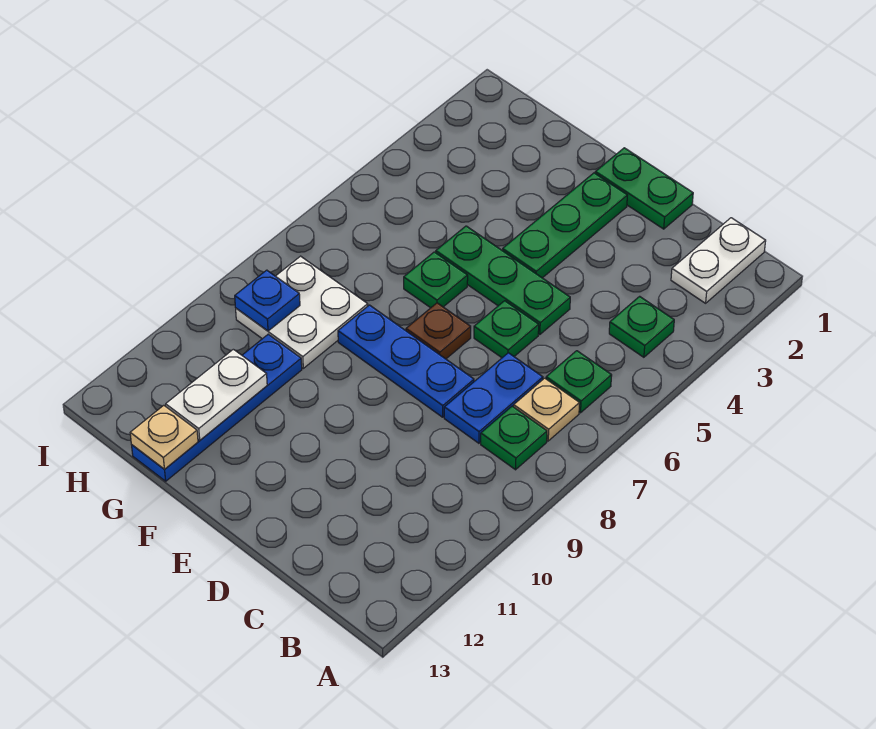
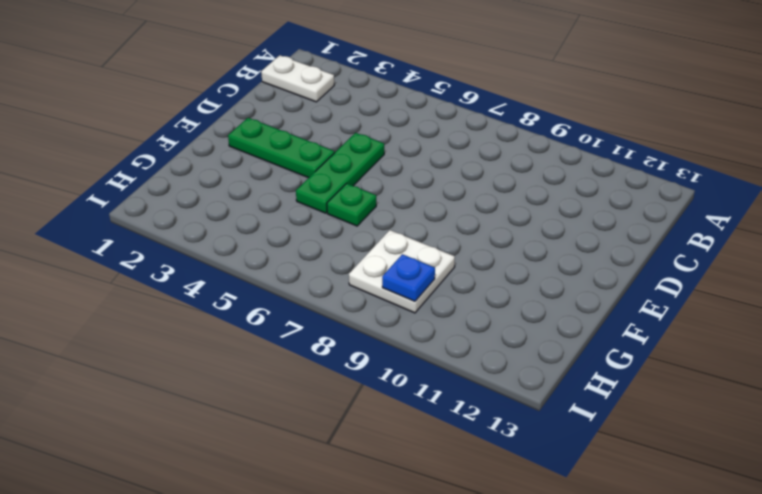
none -> green plate B4 level 1
none -> green plate B6 level 1
none -> tan plate B7 level 1

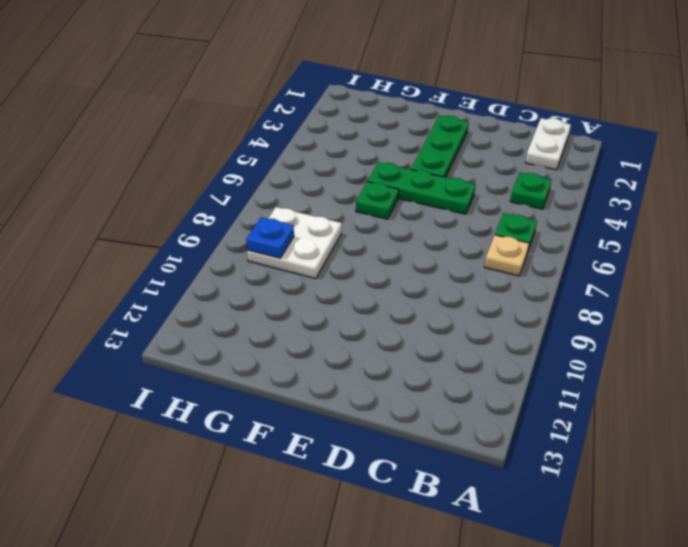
none -> green plate B8 level 1
none -> blue plate C7:C8 level 1
none -> green plate D1:E1 level 1

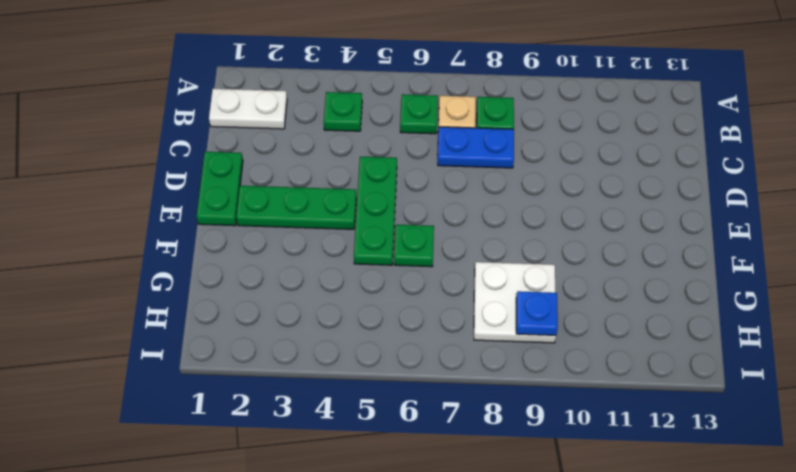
none -> green plate D6 level 1
none -> blue plate D8:F8 level 1
none -> brown plate E7 level 1

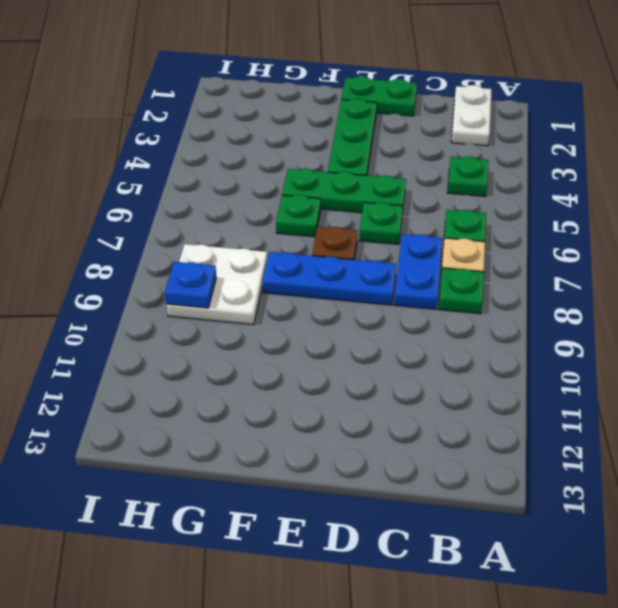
none -> blue plate G10:G13 level 1
none -> white plate G11:G12 level 2
none -> tan plate G13 level 2

